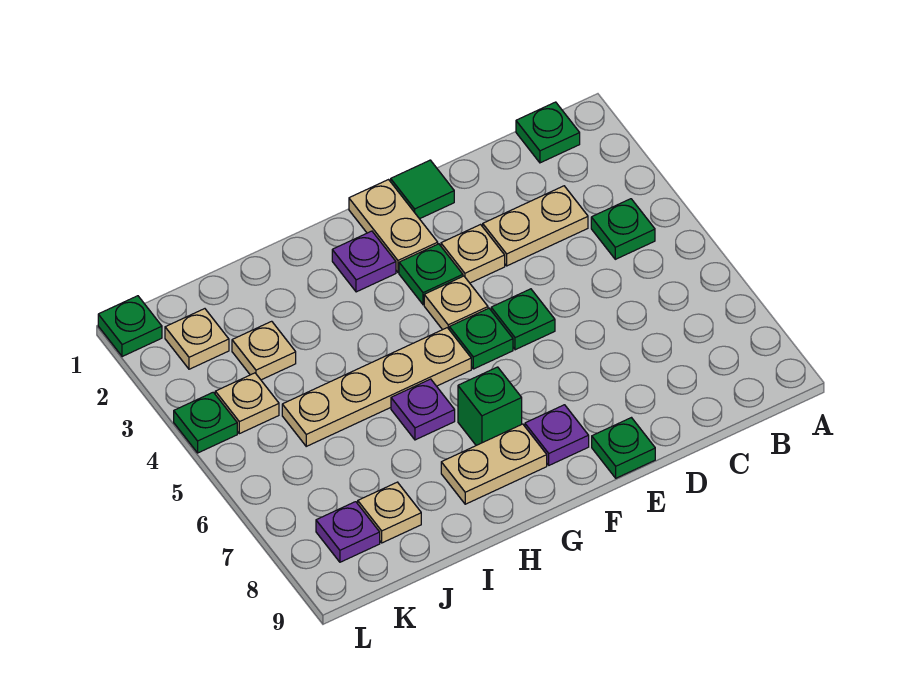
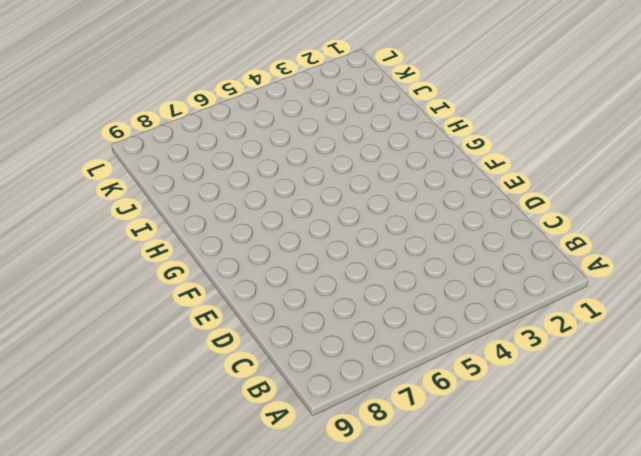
none -> green plate B1 level 1
none -> green plate B4 level 1
none -> tan plate C3:D3 level 1

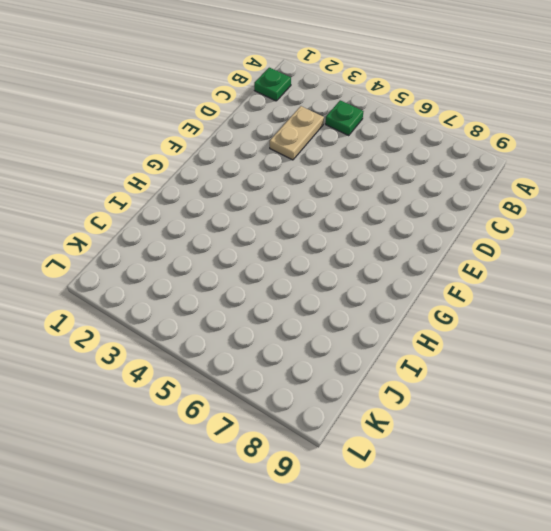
none -> green tile E1 level 1
none -> tan plate E3 level 1
none -> green plate E5 level 1

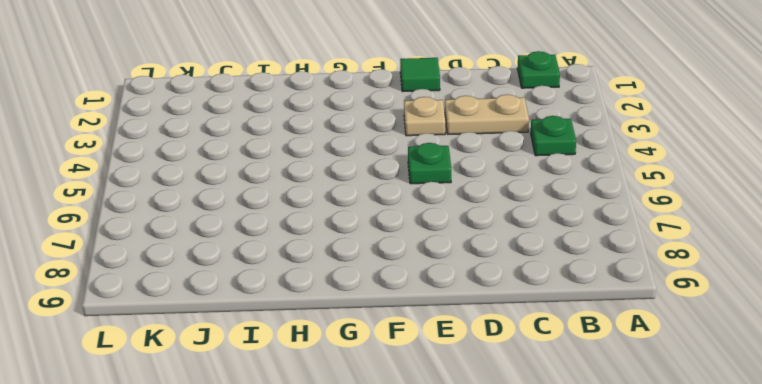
none -> green plate E9 level 1
none -> tan plate F1:F2 level 1
none -> green plate F3 level 1

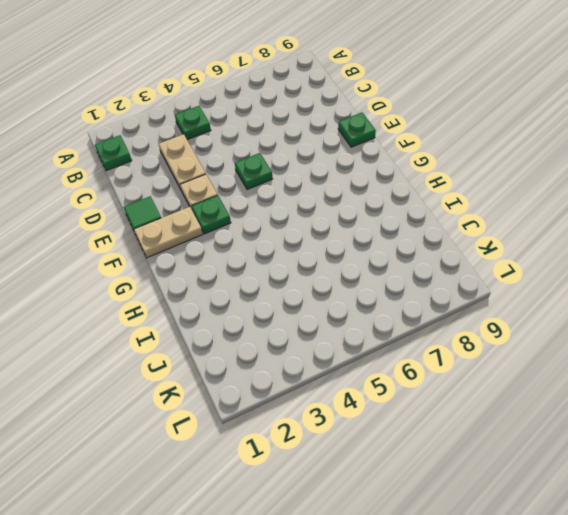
none -> tan plate F4 level 1
none -> green plate F5 level 1
none -> purple plate F8 level 1

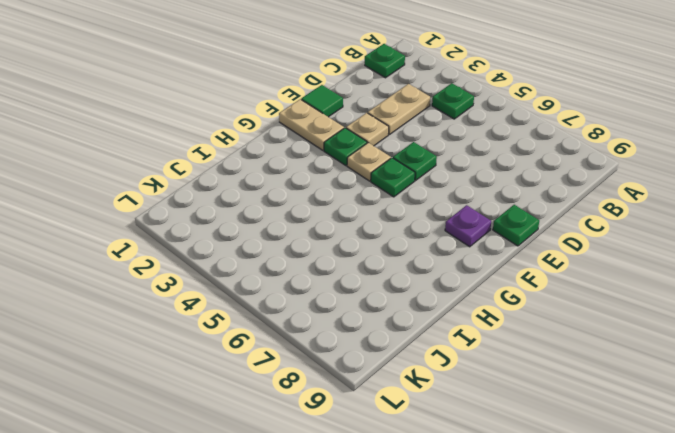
none -> purple plate G2 level 1
none -> tan plate G5:J5 level 1
none -> green brick G7 level 1

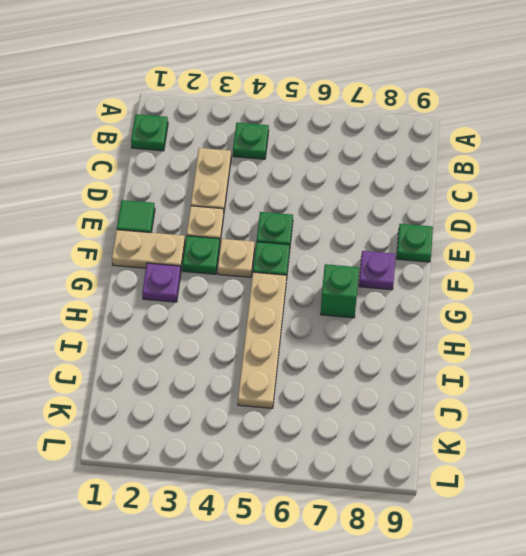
none -> tan plate G8:H8 level 1
none -> purple plate H6 level 1
none -> tan plate J3 level 1

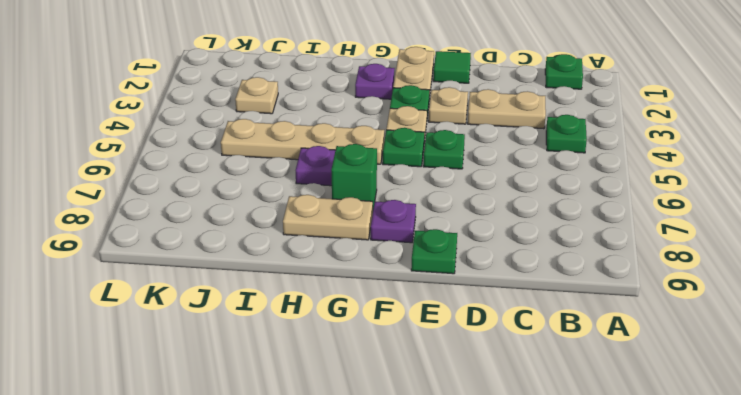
none -> tan plate J8 level 1
none -> tan plate K2 level 1
none -> tan plate K4 level 1

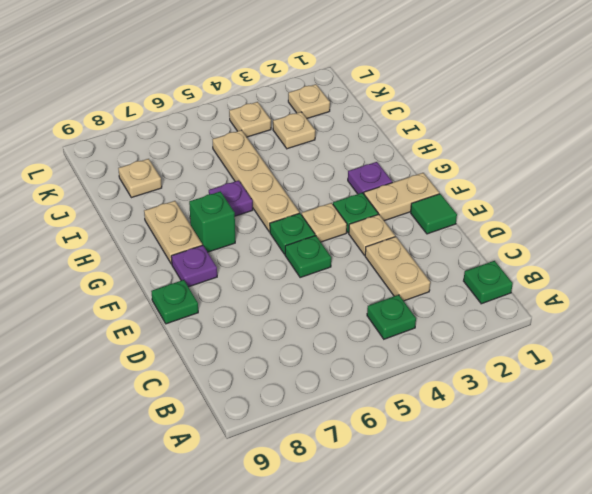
none -> purple plate K8 level 1
none -> green plate L1 level 1
none -> green plate L4 level 1

